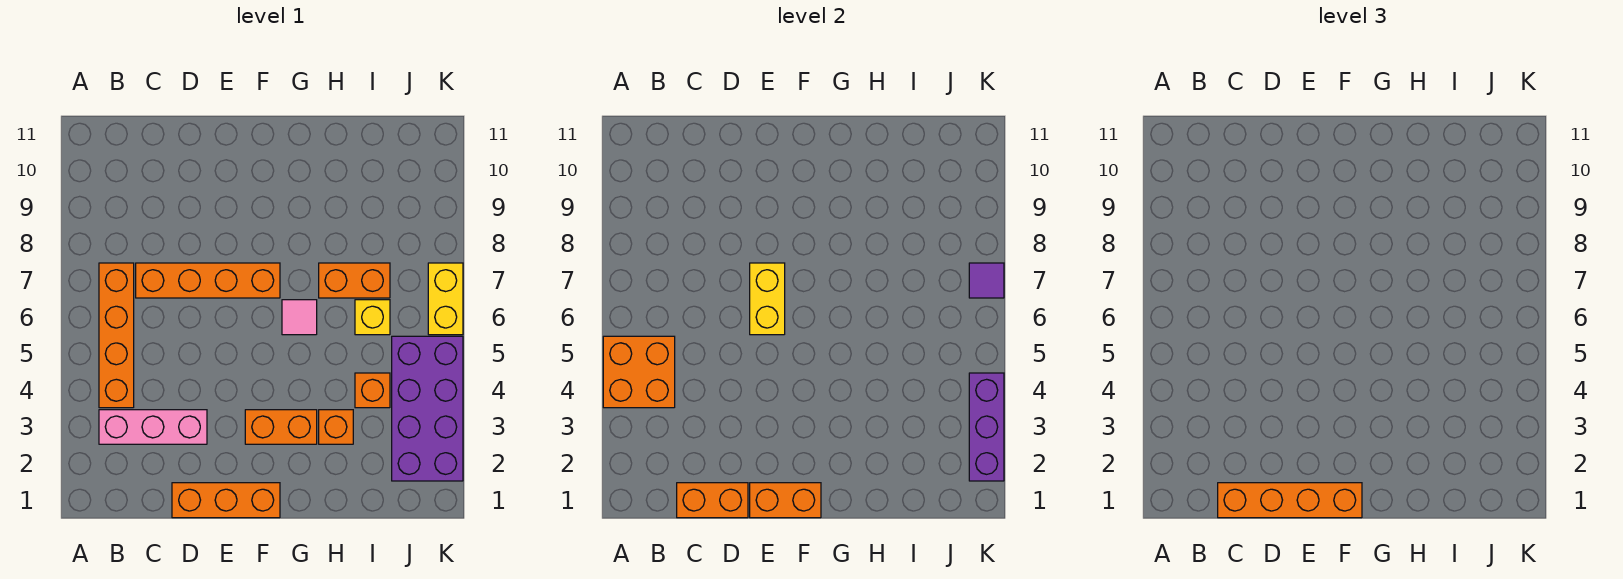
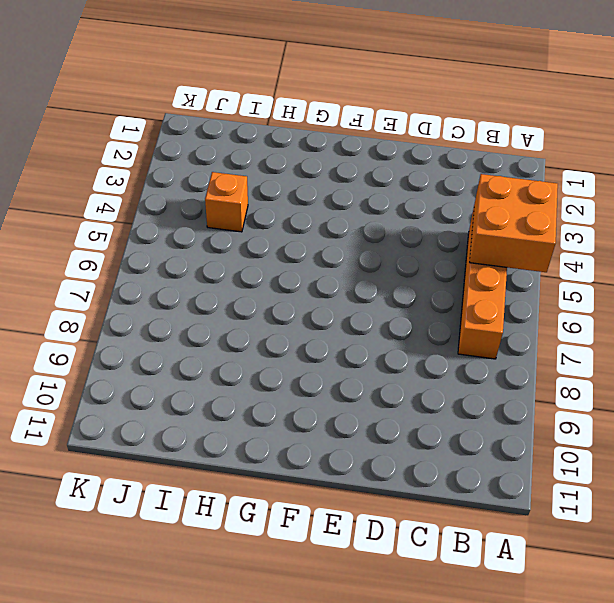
none -> pink brick B3:D3 level 1
none -> orange brick C7:F7 level 1
none -> orange brick D1:F1 level 1

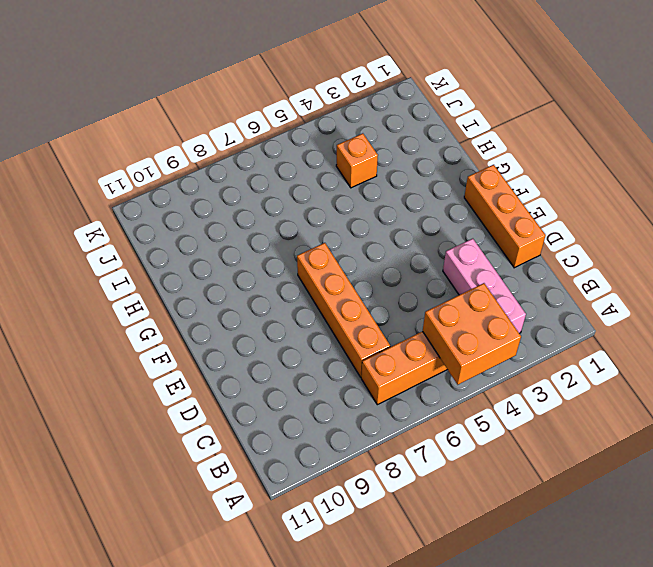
none -> orange brick F3:G3 level 1
none -> pink tile G6 level 1
none -> orange brick H3 level 1

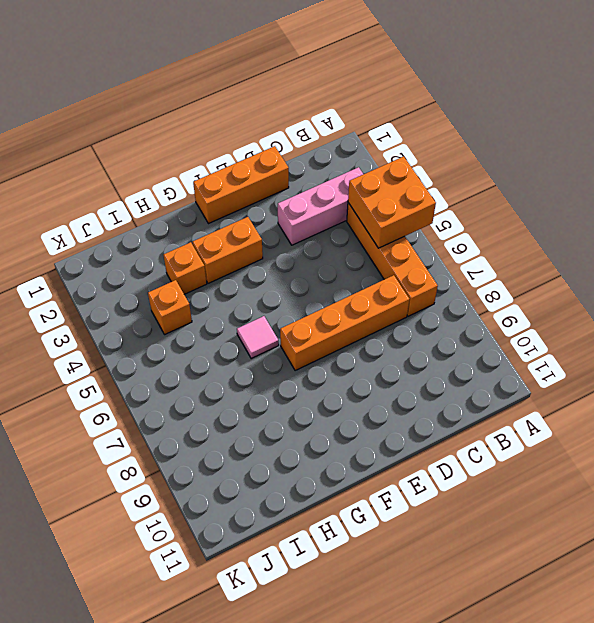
none -> orange brick H7:I7 level 1
none -> yellow brick I6 level 1
none -> purple brick J2:K5 level 1

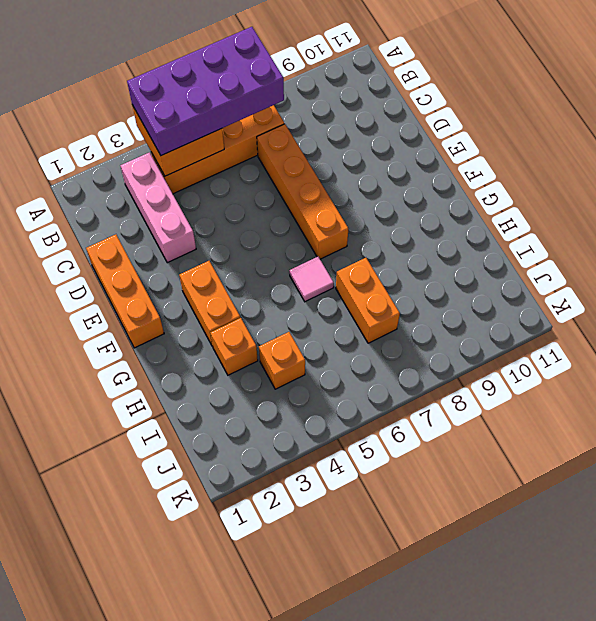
purple brick A4:B7 level 3 -> purple brick J2:K5 level 1
none -> yellow brick I6 level 1
none -> yellow brick K6:K7 level 1
none -> orange brick C1:D1 level 2

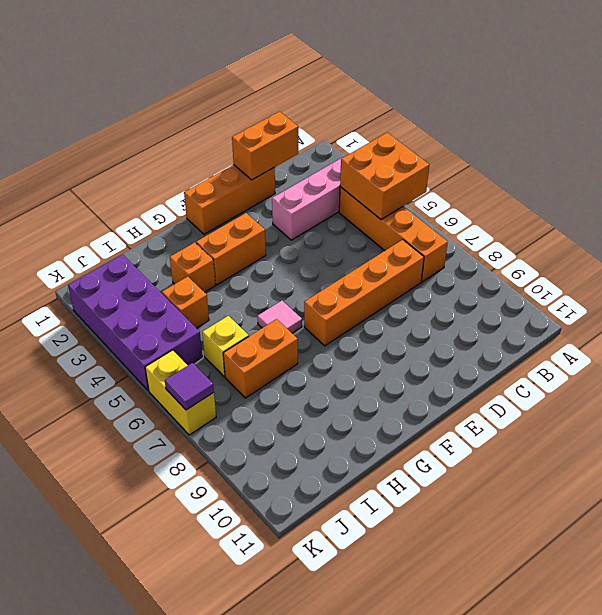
none -> orange brick E1:F1 level 2
none -> yellow brick E6:E7 level 2
none -> purple brick K2:K4 level 2

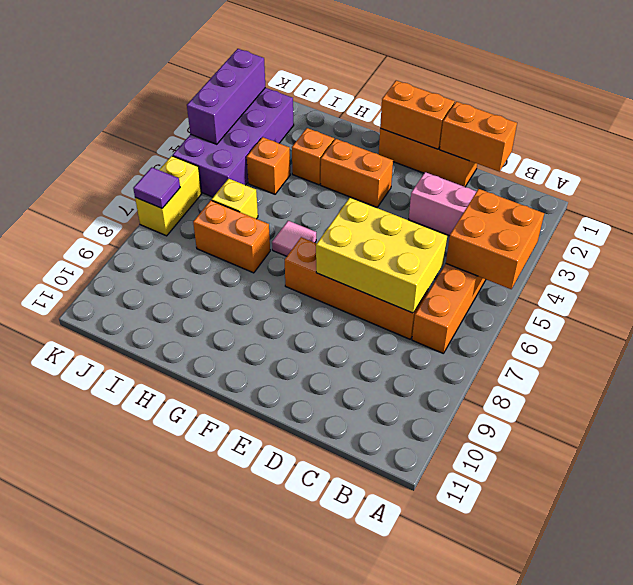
yellow brick C6:E7 level 2 -> yellow brick E6:E7 level 2
none -> orange brick C1:F1 level 3

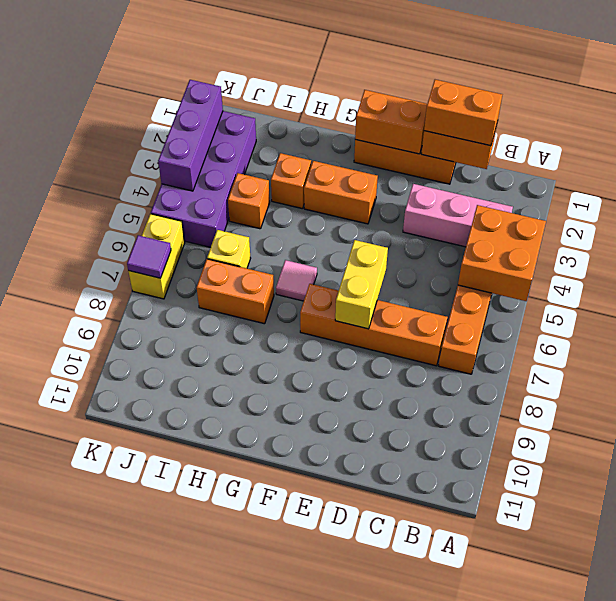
orange brick C1:D1 level 3 -> orange brick C1:F1 level 3

